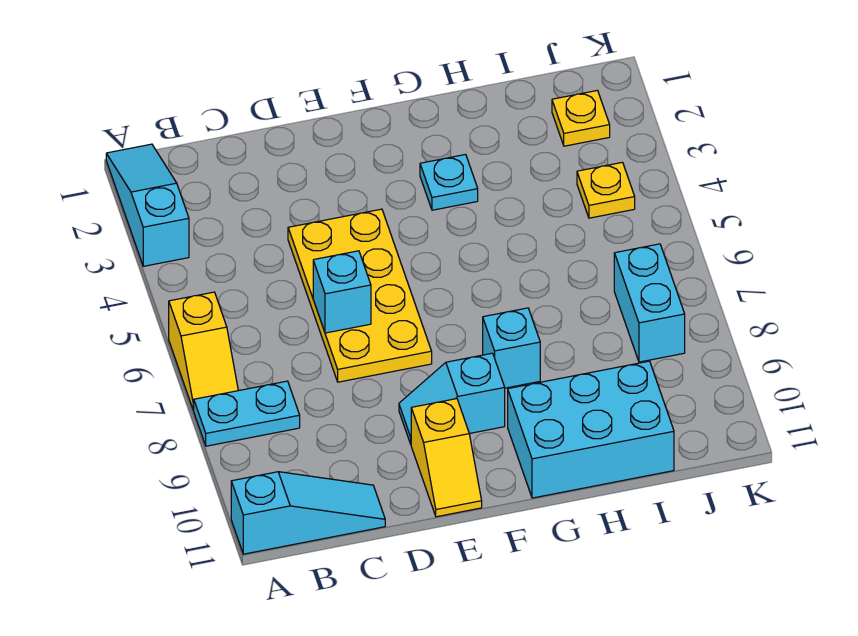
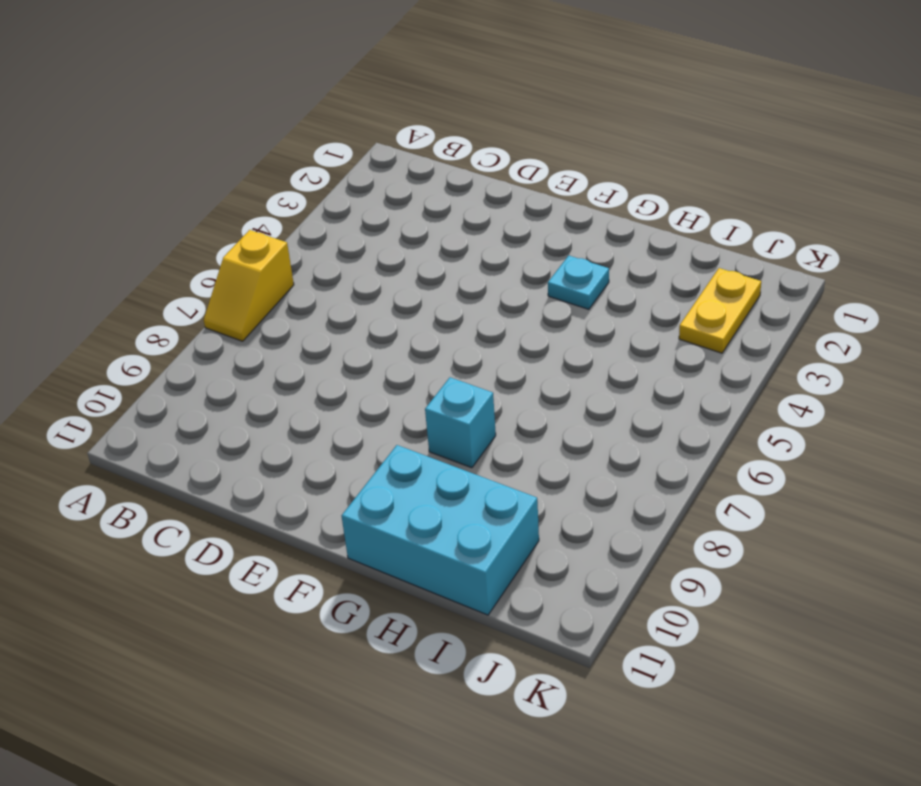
yellow plate J2:J3 level 1 -> yellow plate J2 level 1
none -> cyan slope A1:A3 level 1 top 3
none -> cyan plate A8:B8 level 1
none -> cyan slope A11:C11 level 1 top A

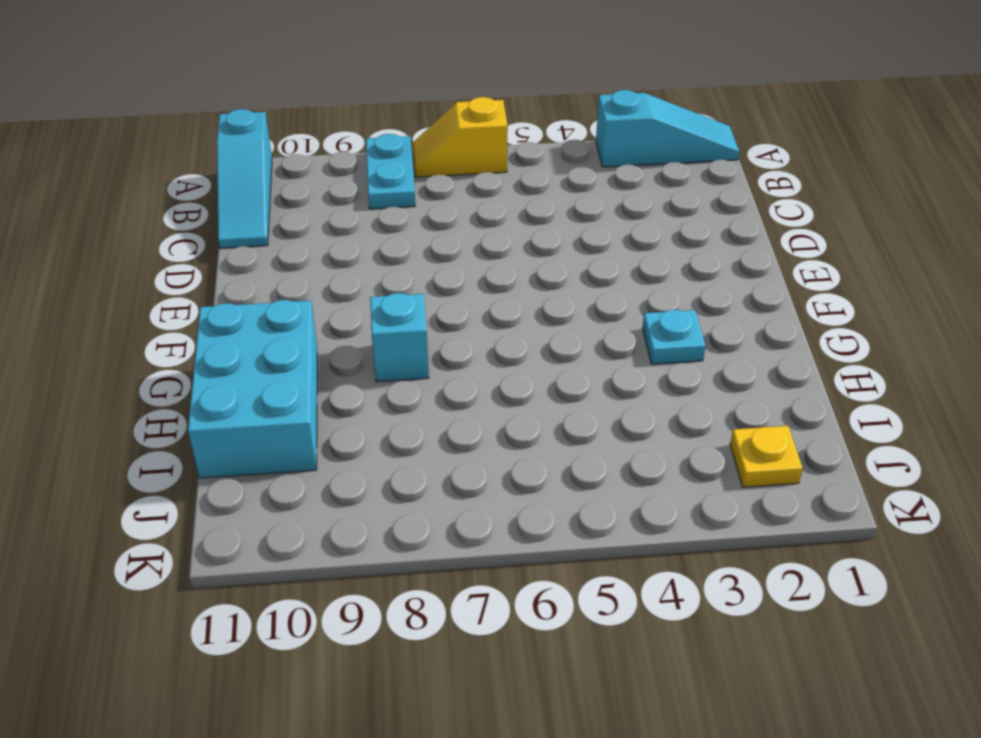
none -> yellow plate D4:E7 level 1
none -> cyan slope E9:F9 level 1 top F
none -> yellow slope E10:E11 level 1 top 10

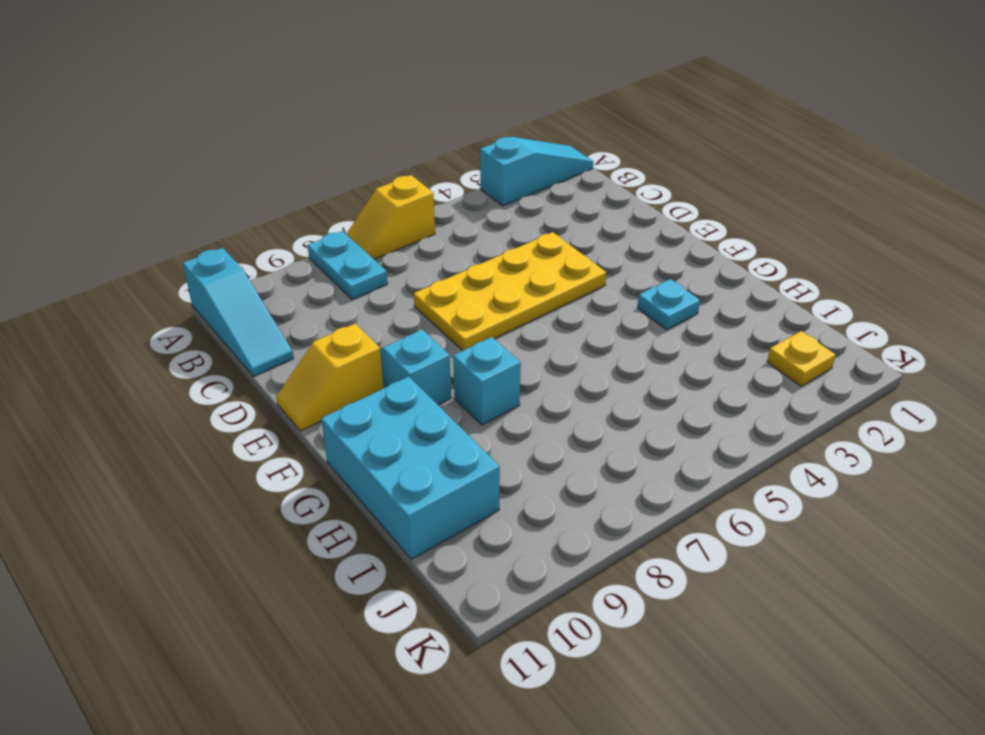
none -> yellow plate J4 level 1
none -> cyan brick J7:J8 level 1
none -> cyan brick D6 level 2

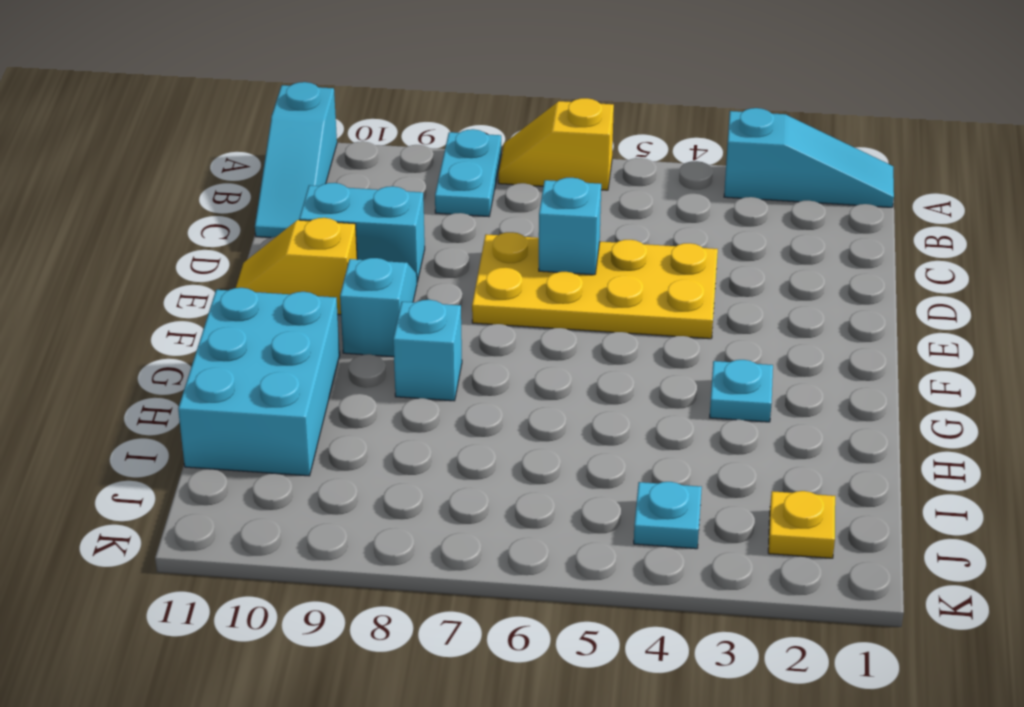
cyan brick D9:D10 level 1 -> cyan brick J7:J8 level 1
cyan plate J4 level 1 -> yellow plate J4 level 1

